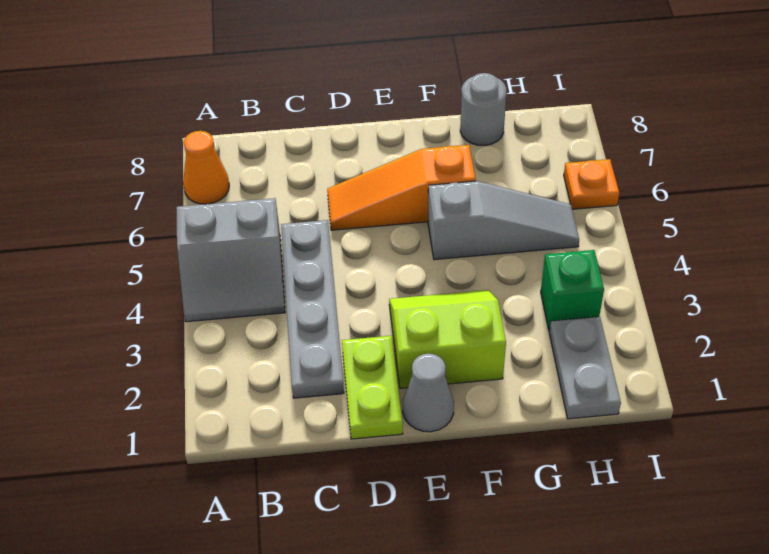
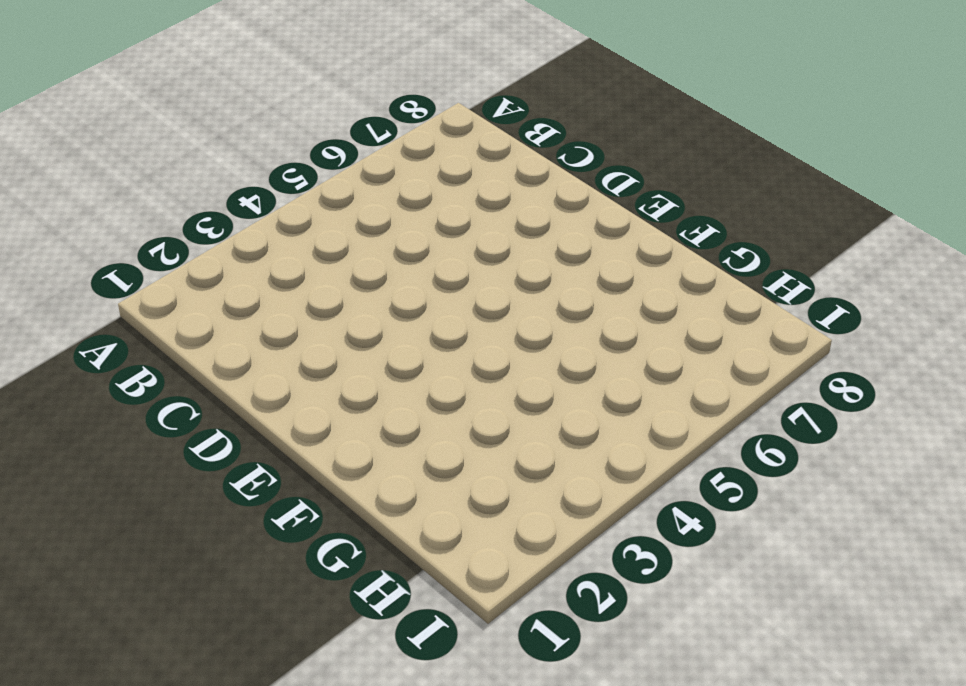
none -> grey slope A4:B5 level 1 top 5
none -> orange cone A7 level 1
none -> grey plate C2:C5 level 1

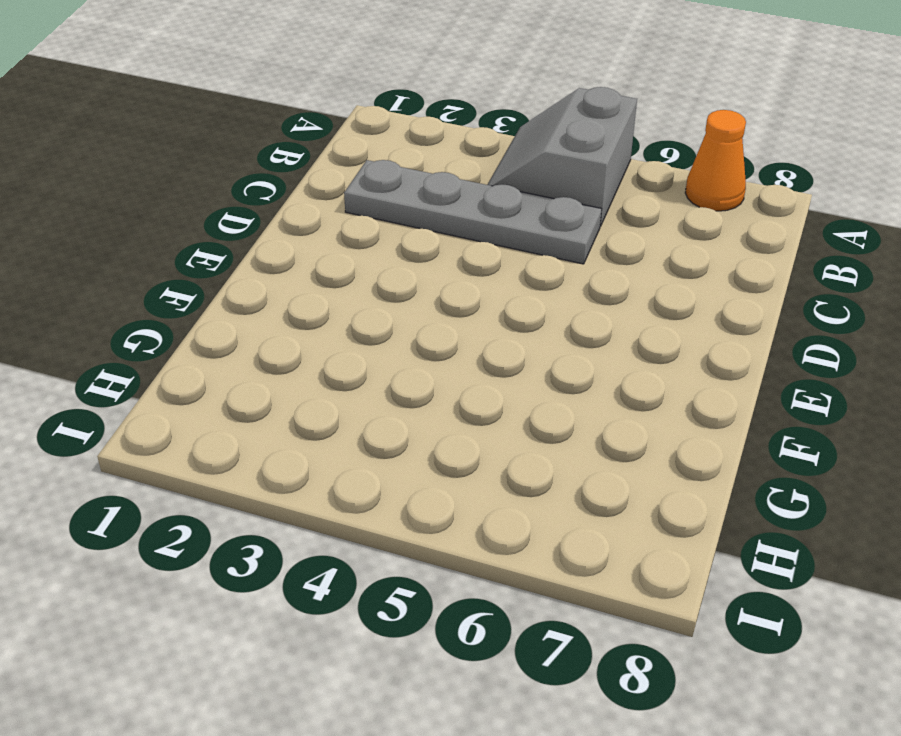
none -> lime plate D1:D2 level 1
none -> orange slope D6:F6 level 1 top F
none -> grey cone E1 level 1

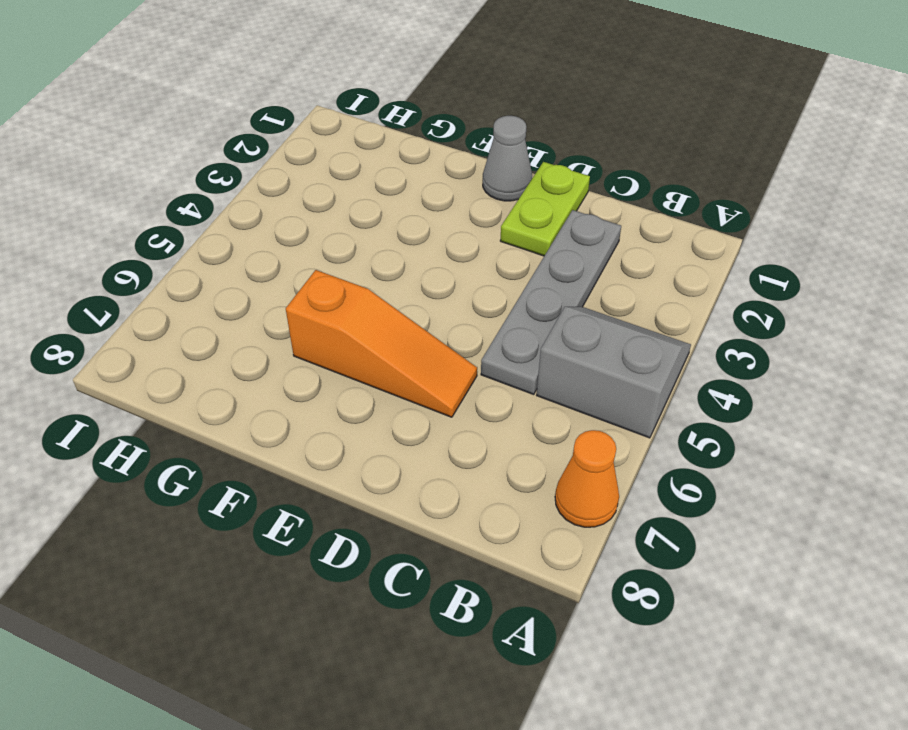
none -> lime slope E2:F3 level 1 top 2
none -> grey slope F5:H5 level 1 top F
none -> grey round brick G8 level 1

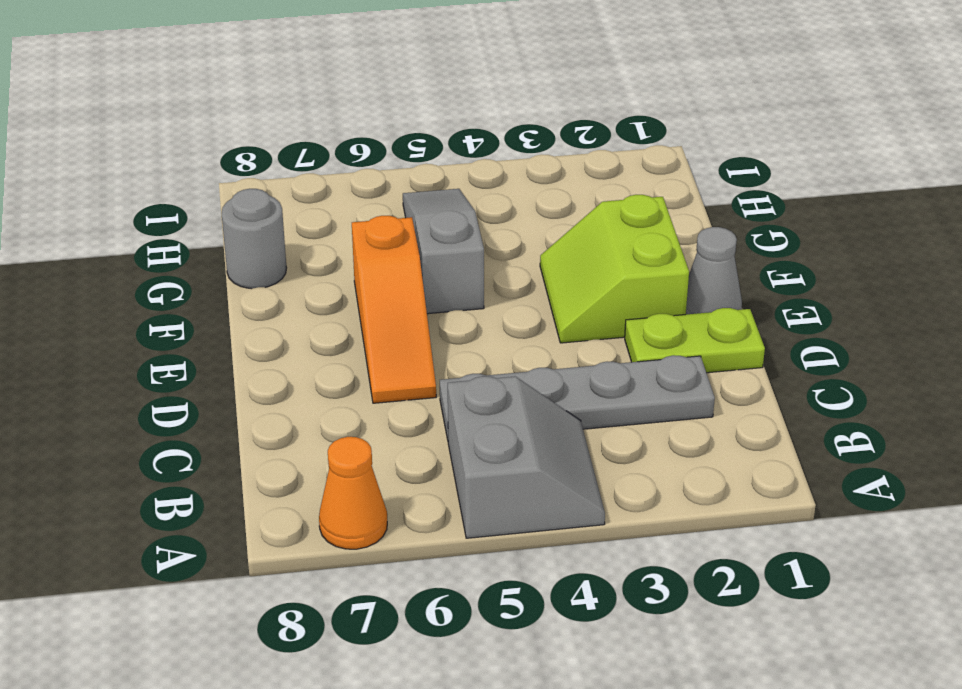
none -> grey plate H1:H2 level 1
none -> green brick H3 level 1
none -> orange plate I6 level 1

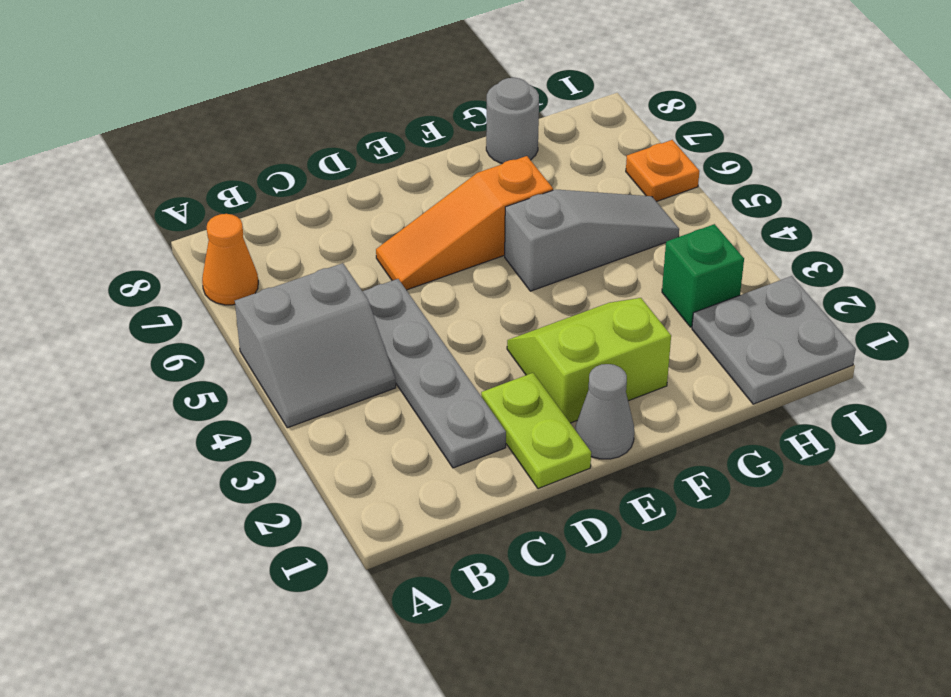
grey plate H1:I2 level 1 -> grey plate H1:H2 level 1

